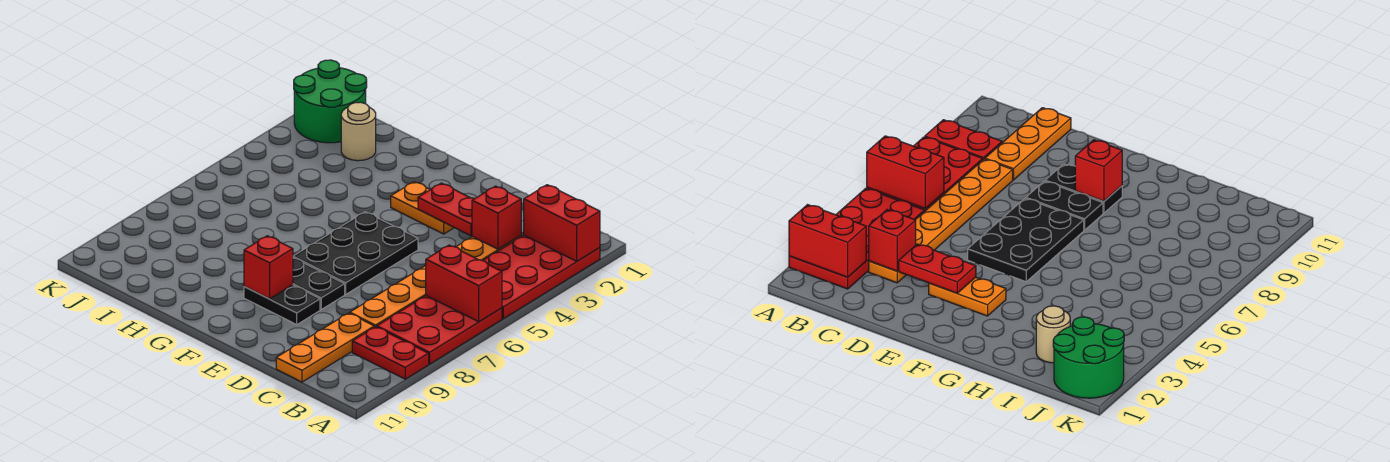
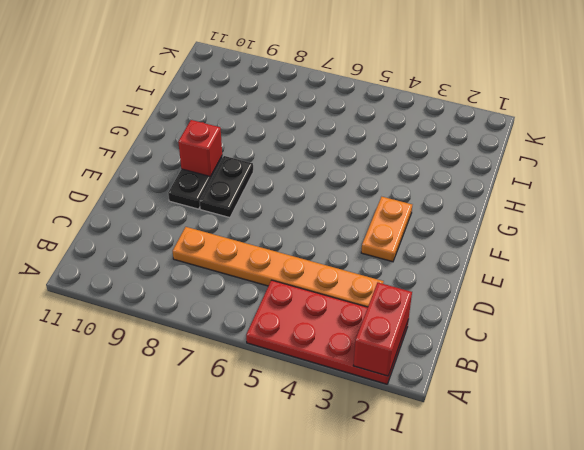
none -> red plate A6:B8 level 1
none -> red plate A9:B9 level 1
none -> orange plate C9:C11 level 1

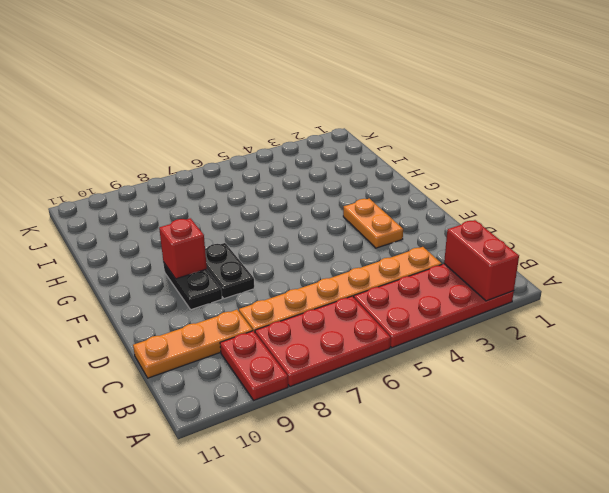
none -> black plate E5:F7 level 1
none -> tan round brick I2 level 1
none -> green round brick J1:K2 level 1

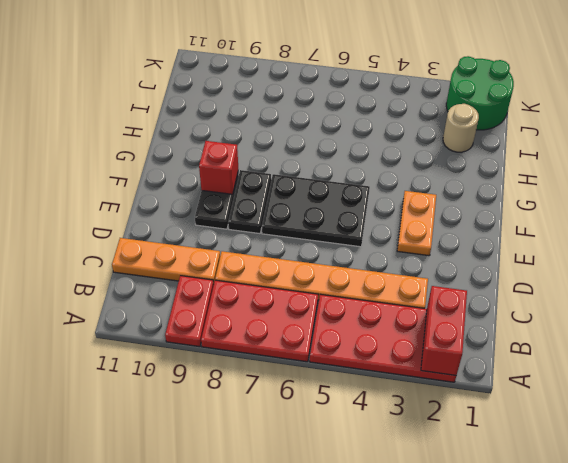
none -> red brick A6:B6 level 2
none -> red brick C3 level 2
none -> red plate D3:E3 level 2

